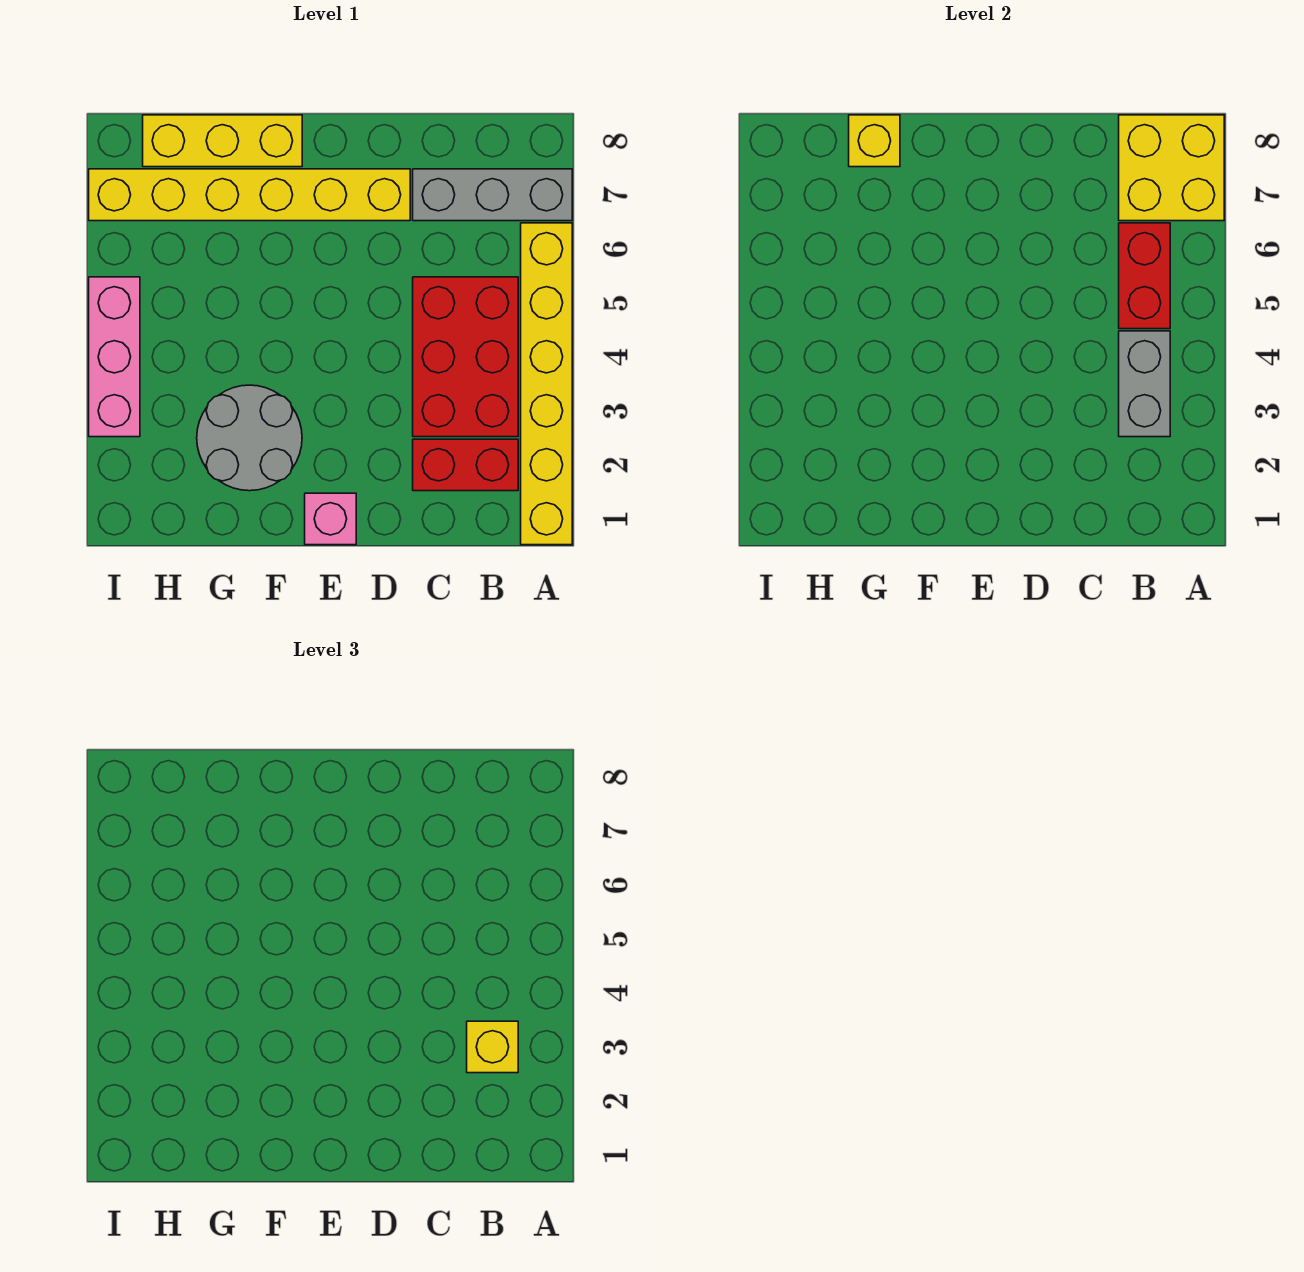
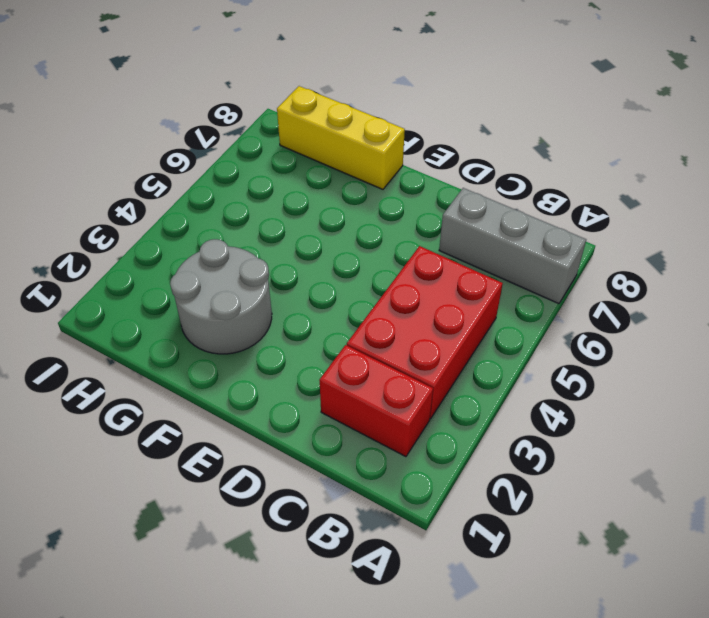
none -> yellow brick A1:A6 level 1
none -> yellow brick D7:I7 level 1
none -> pink brick E1 level 1

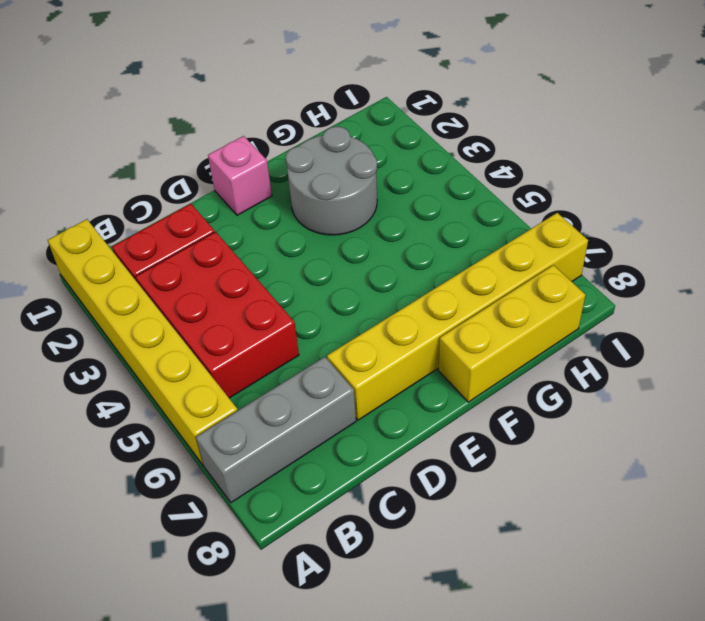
none -> pink brick I3:I5 level 1
none -> yellow brick A7:B8 level 2
none -> grey brick B3:B4 level 2

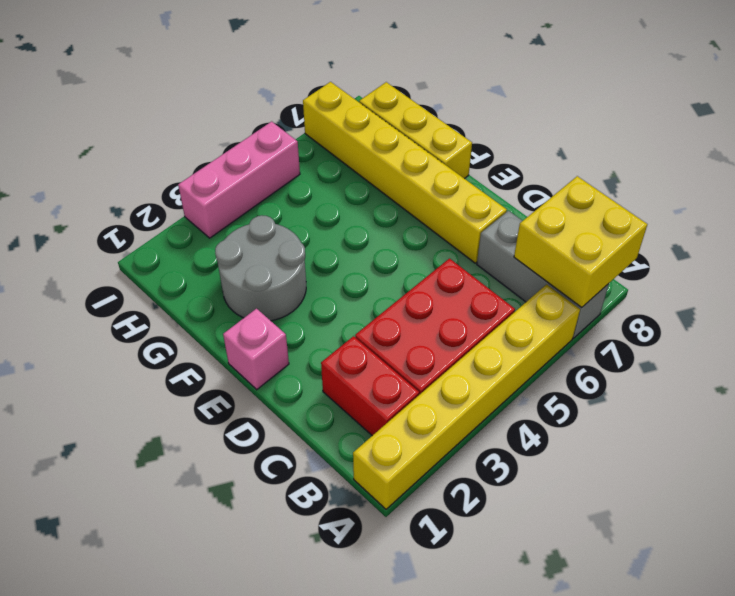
none -> grey brick B3:B4 level 2
none -> red brick B5:B6 level 2
none -> yellow brick G8 level 2

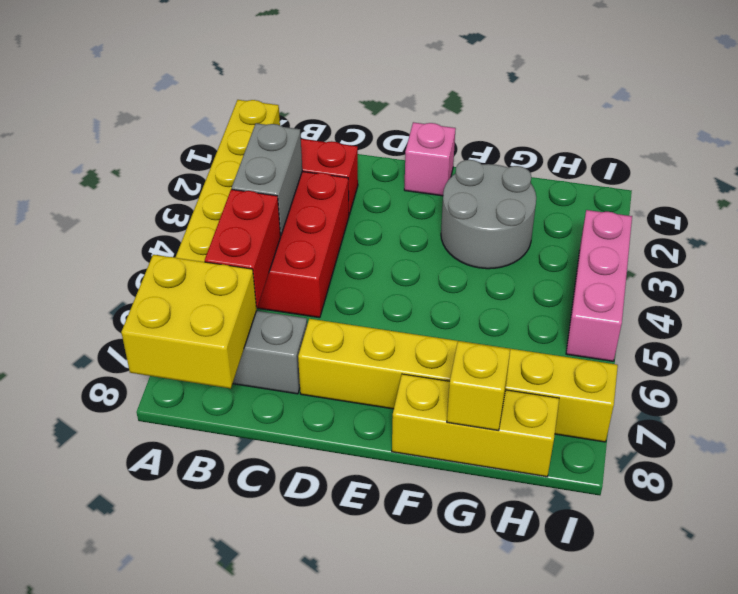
none -> yellow brick B3 level 3

